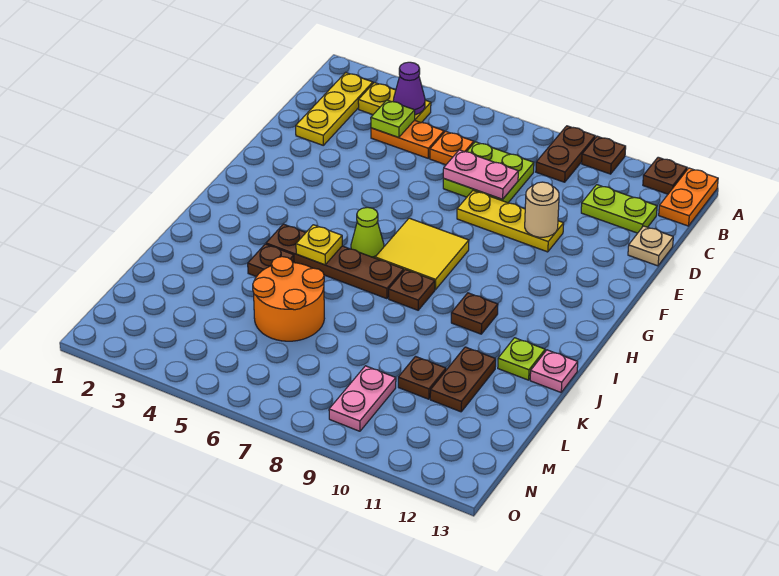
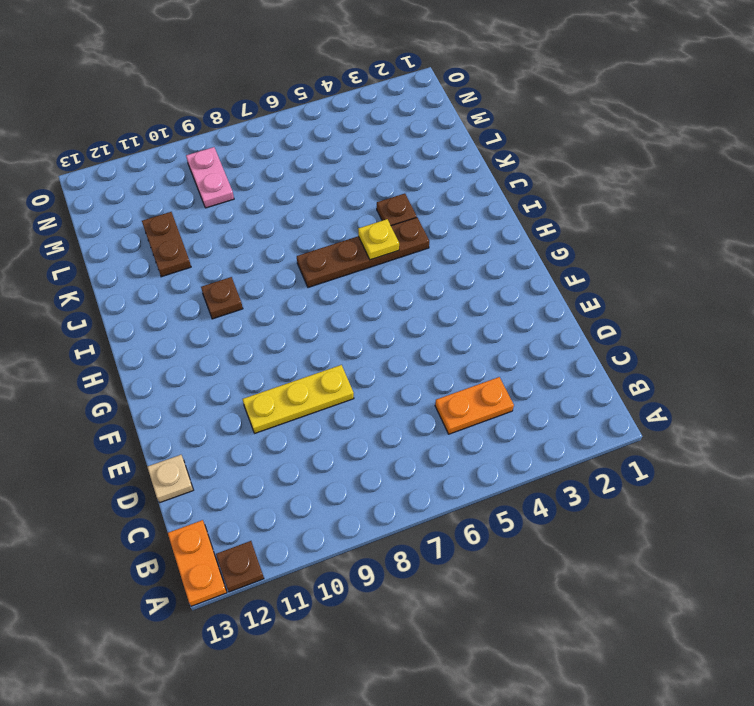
none -> brown plate A9:B9 level 1
none -> brown plate A10 level 1
none -> yellow plate B2:D2 level 1

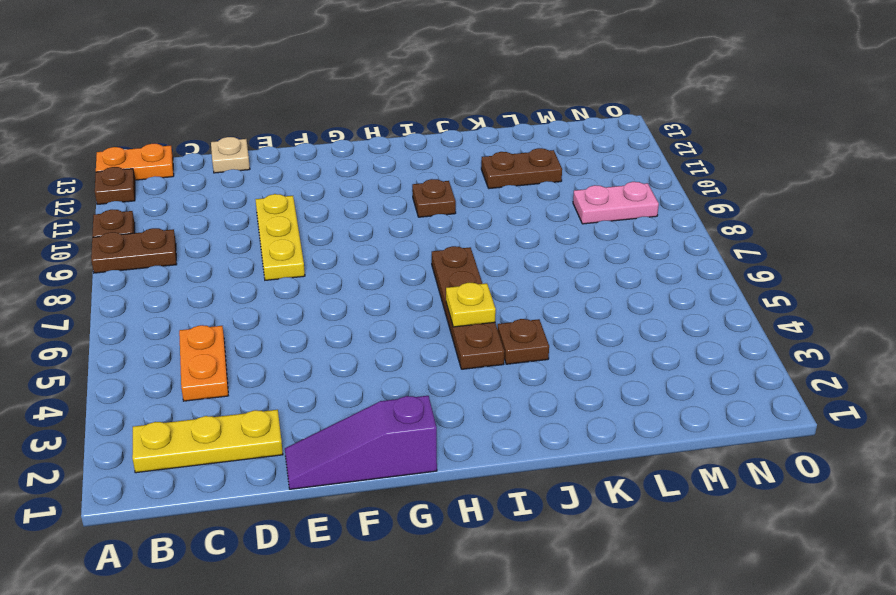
purple slope E1:G1 level 1 top G -> none
none -> yellow plate B3:B4 level 1
none -> orange plate C6 level 1
none -> lime plate C7:D8 level 1

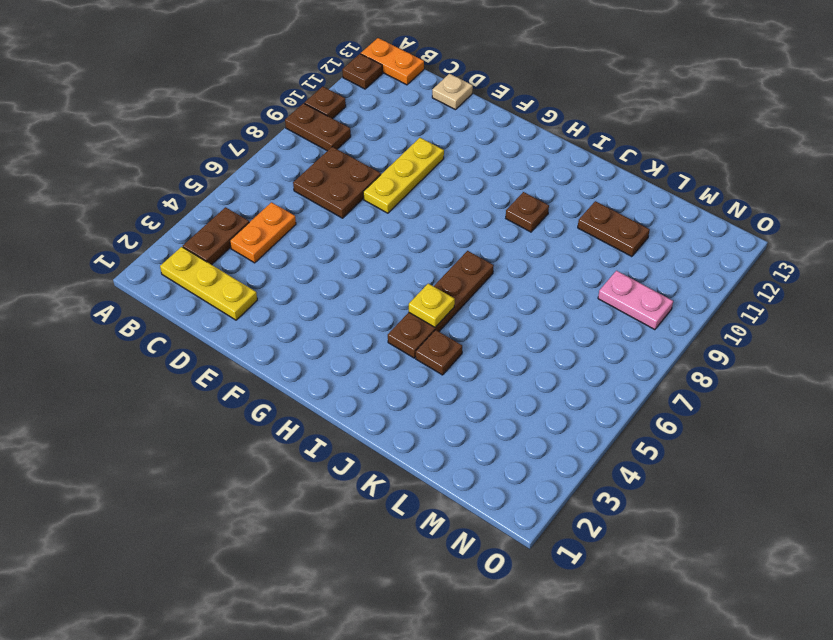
brown plate B3:B4 level 1 -> yellow plate B3:B4 level 1
brown plate C7:D8 level 1 -> lime plate C7:D8 level 1
none -> orange plate C6 level 1
none -> lime plate C11:C12 level 1
none -> yellow tile G7:H8 level 1

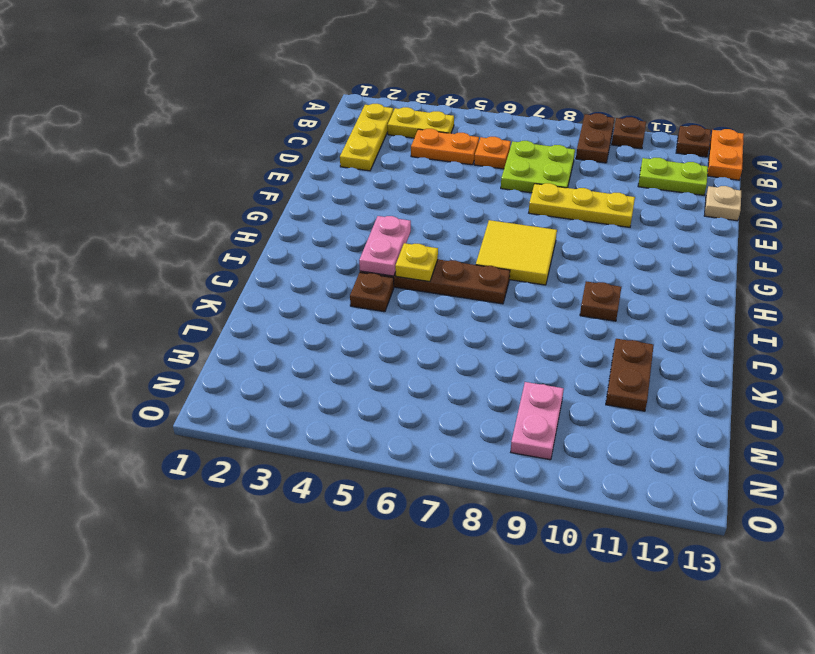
pink plate H4:I4 level 2 -> pink plate D7:D8 level 2
none -> lime cone H6 level 1
none -> brown plate I8 level 1
none -> lime plate J12 level 1

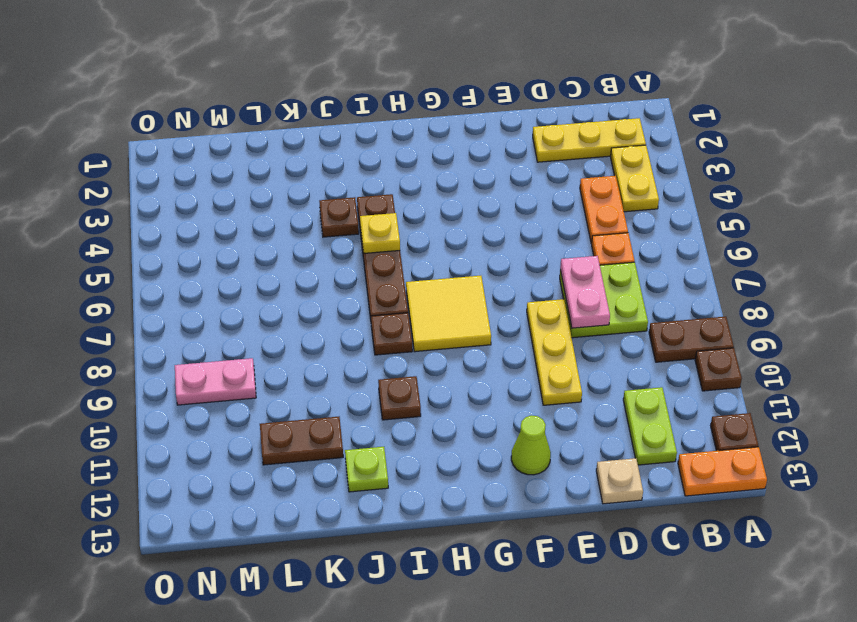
lime cone F12 level 1 -> lime cone H6 level 1
none -> pink plate J13 level 1
none -> orange round brick K5:L6 level 1
none -> brown plate L10 level 1

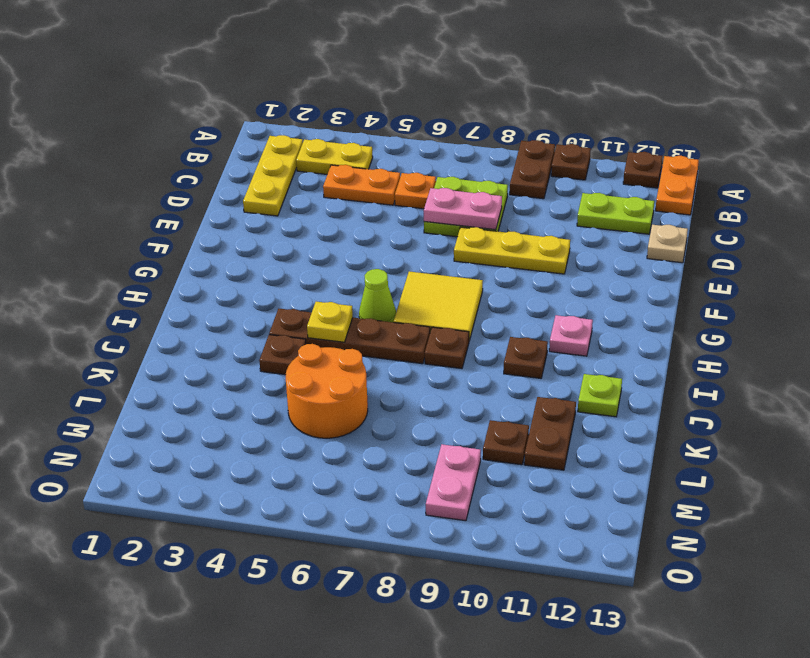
pink plate H11 level 1 -> pink plate J13 level 1
none -> purple cone B4 level 2
none -> lime plate C4 level 2
none -> tan round brick E10 level 2

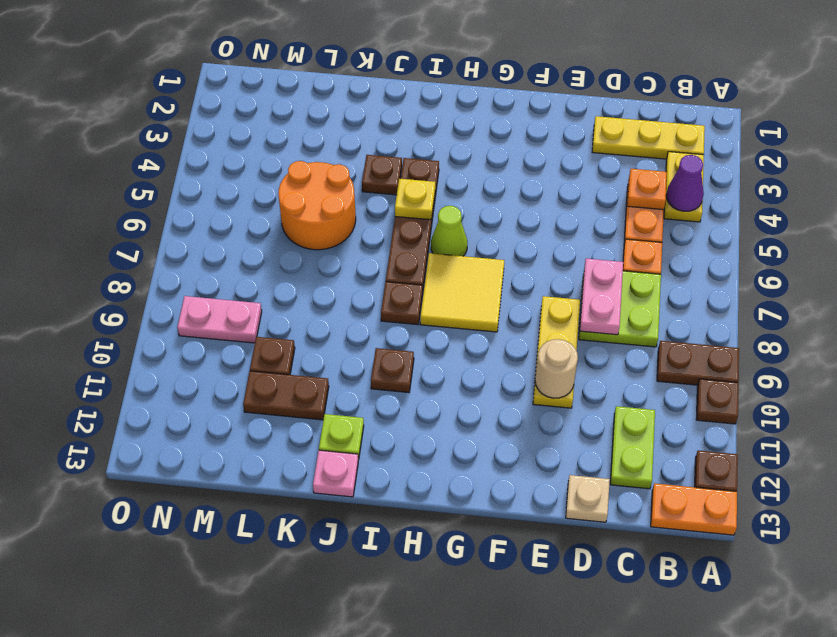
orange plate C4 level 2 -> lime plate C4 level 2

